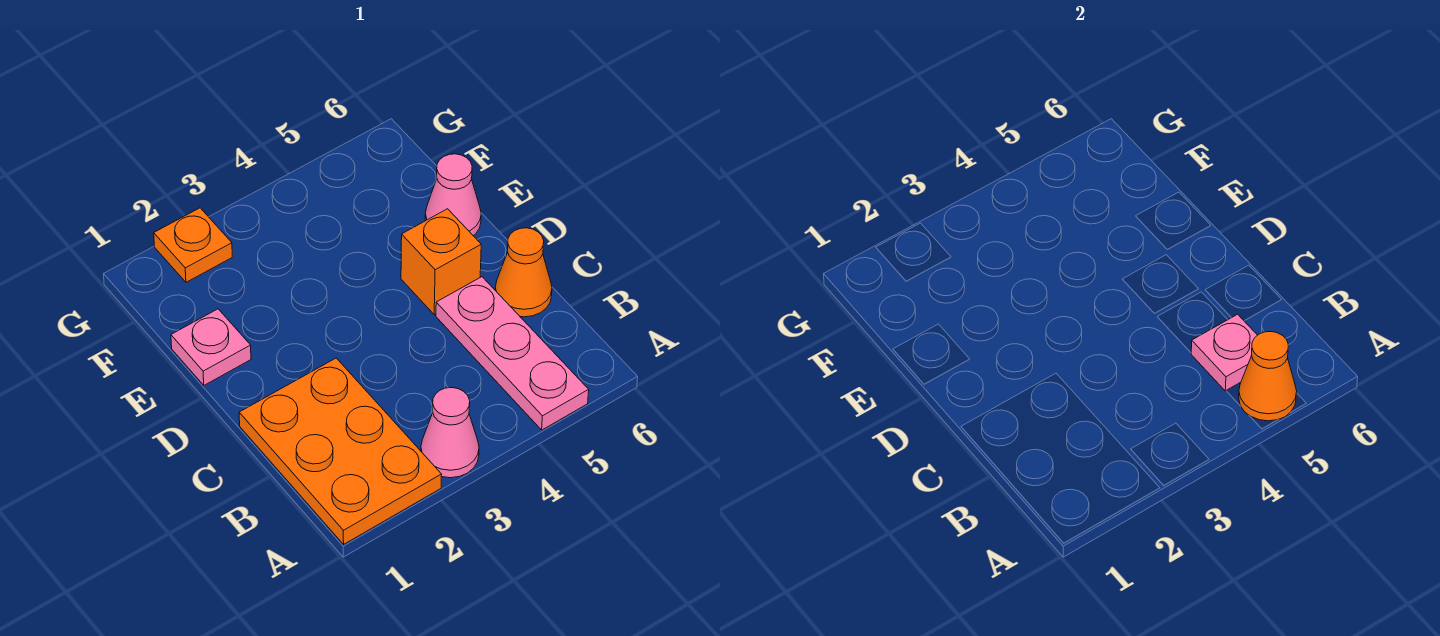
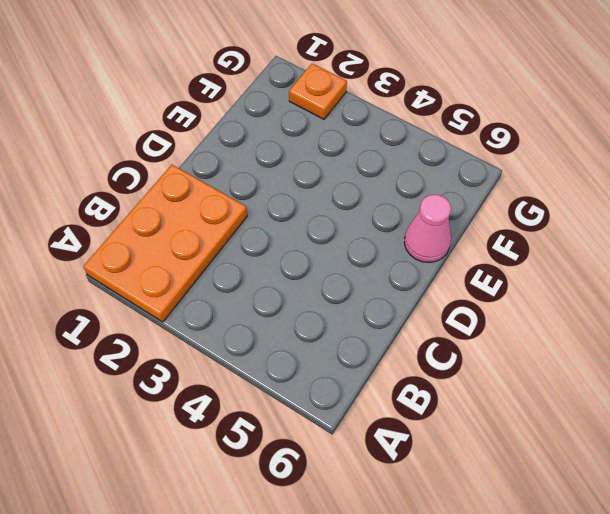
none -> pink cone A3 level 1
none -> pink plate A5:C5 level 1

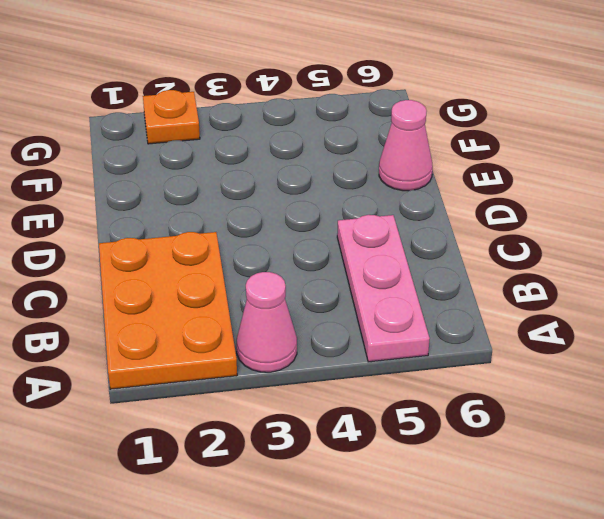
none -> orange cone C6 level 1
none -> orange brick D5 level 1

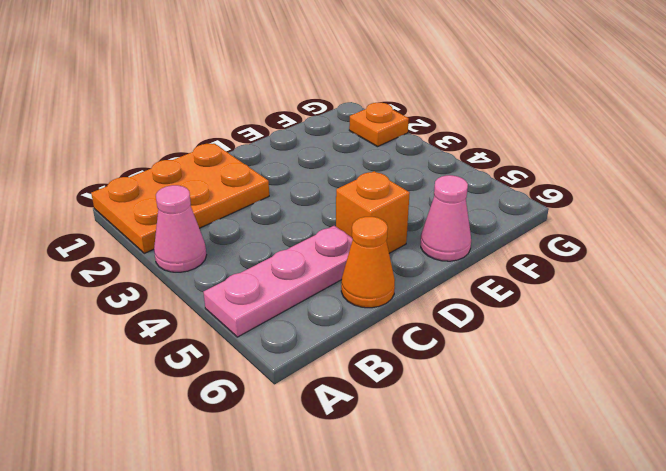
none -> pink plate E1 level 1
none -> orange cone A5 level 2

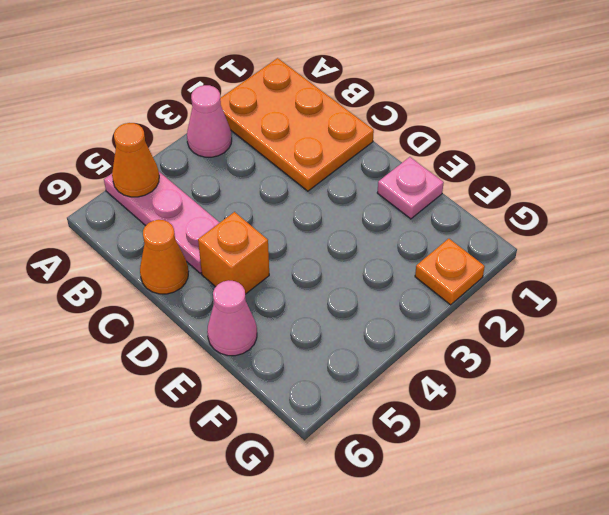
none -> pink plate B5 level 2

